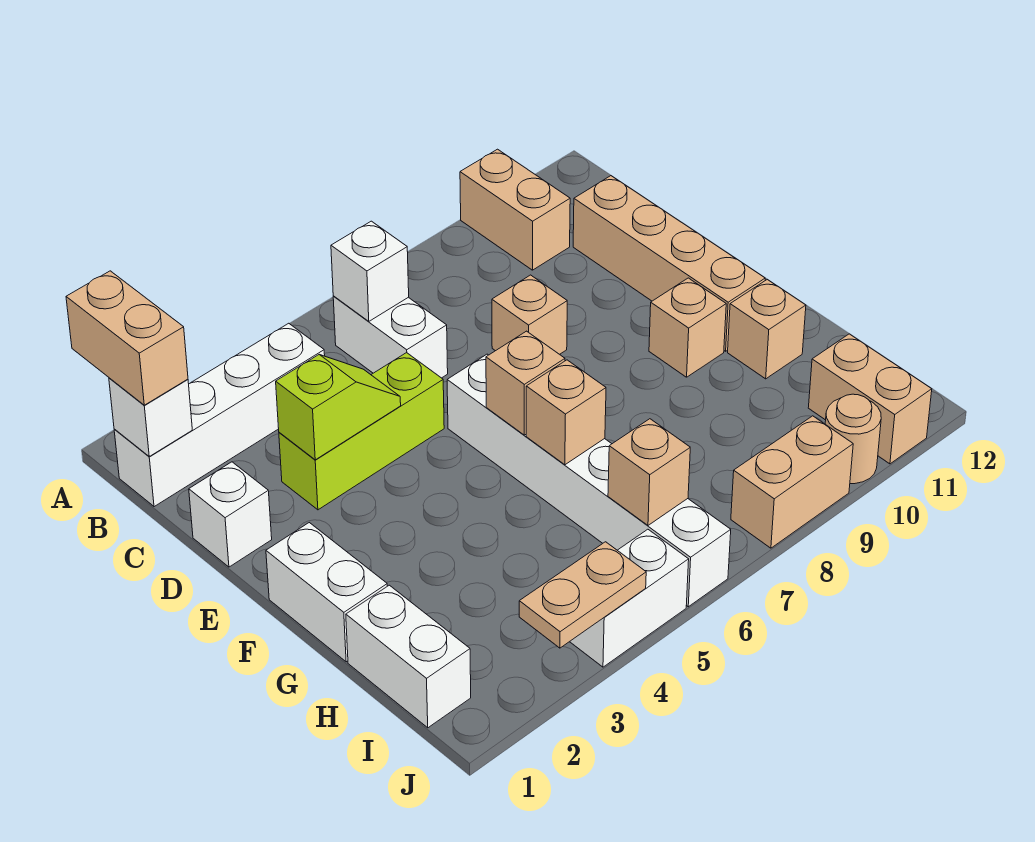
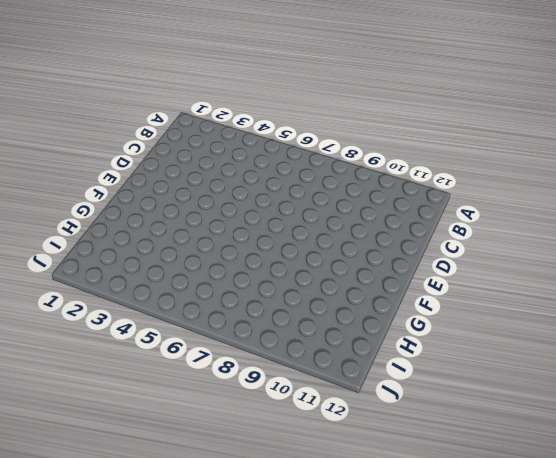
none -> tan brick A10:B10 level 1
none -> white brick B1:B4 level 1
none -> white brick B6:C6 level 1

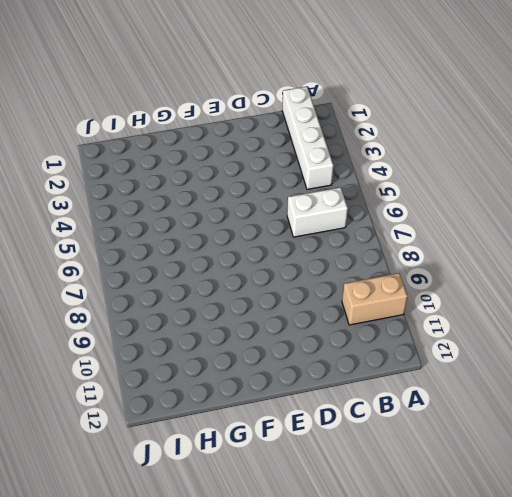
none -> tan brick C11:F11 level 1
none -> white brick D1 level 1
none -> lime brick D3:D5 level 1

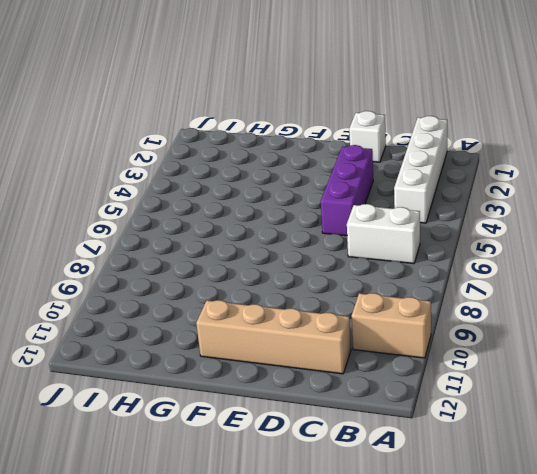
purple brick D3:D5 level 1 -> lime brick D3:D5 level 1
none -> tan brick D8 level 1
none -> white brick E6:J6 level 1
none -> white brick F1:G1 level 1

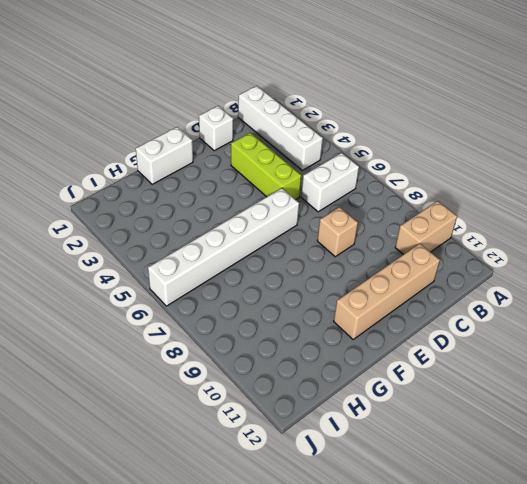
none -> tan brick F10 level 1
none -> tan brick G11 level 1
none -> white brick H1:I1 level 1

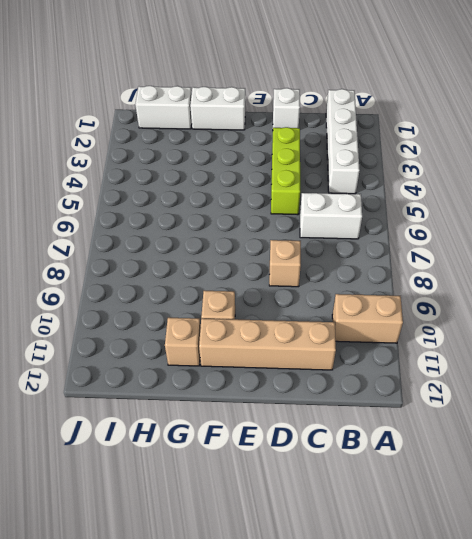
none -> white brick E6:J6 level 1
none -> tan brick I11:J11 level 1
none -> white brick J4:J5 level 1

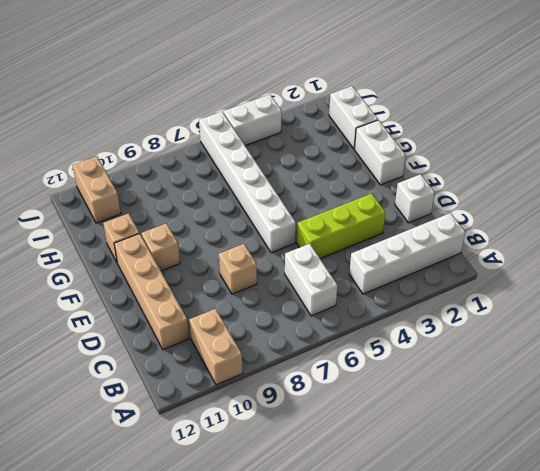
none -> tan brick J8:J9 level 1
none -> tan round brick J10 level 1
none -> white brick B1 level 2

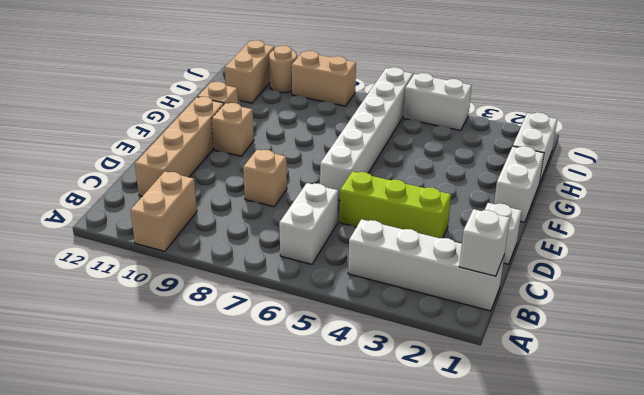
none -> white brick B6 level 2
none -> lime slope D3:D4 level 2 top 3
none -> tan brick F6 level 2

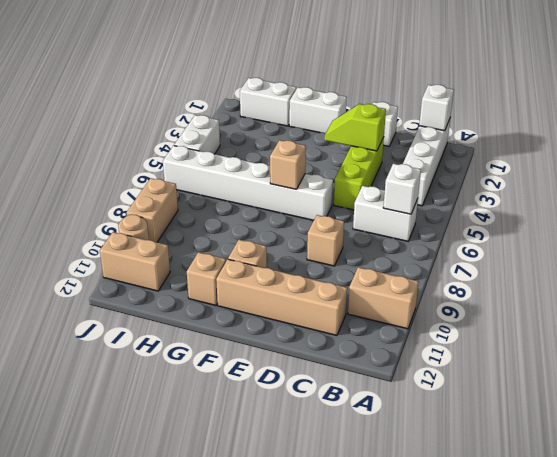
lime slope D3:E3 level 2 top D -> lime slope D3:D4 level 2 top 3
none -> tan brick G6 level 2
none -> tan brick I6 level 2
none -> tan plate J3:J4 level 2

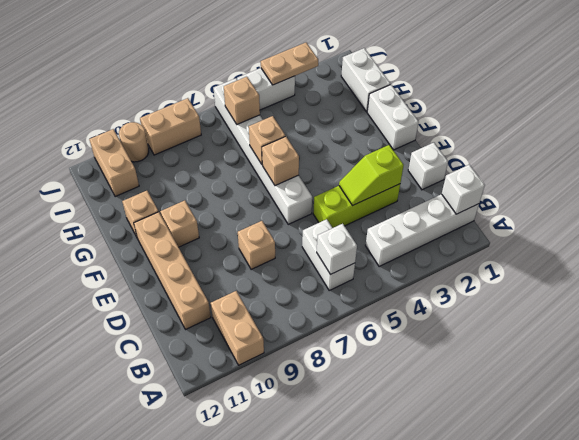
none -> tan brick A1:B1 level 3

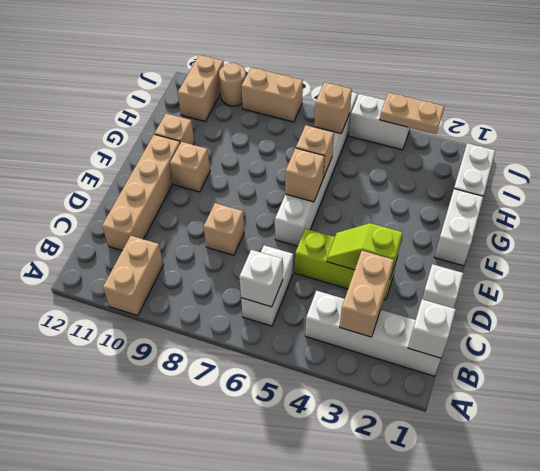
tan brick B3:C3 level 2 -> tan brick A1:B1 level 3

